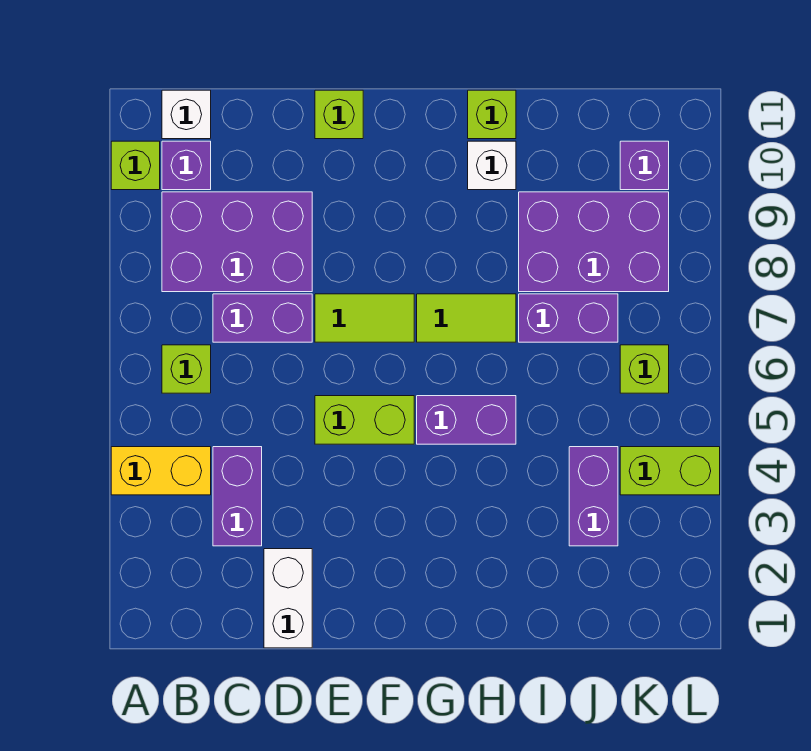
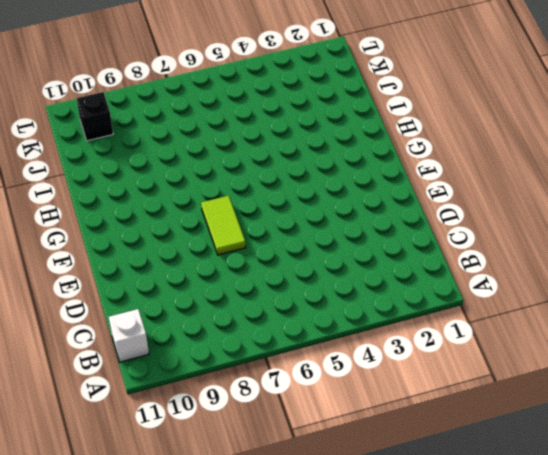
black brick K10 level 1 -> purple brick K10 level 1
none -> yellow brick A4:B4 level 1
none -> lime brick A10 level 1
none -> lime brick B6 level 1

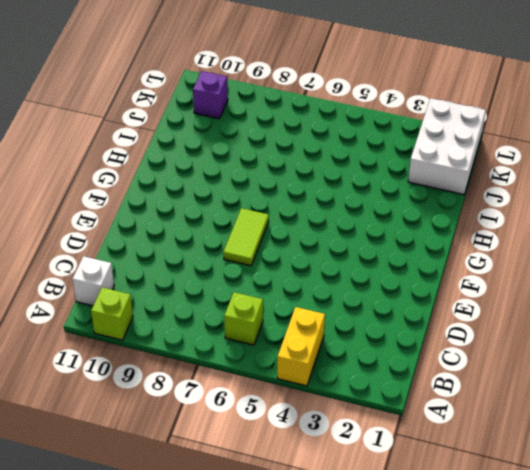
white brick J1:L2 level 1 -> none
none -> purple brick B8:D9 level 1
none -> purple brick B10 level 1
none -> purple brick C3:C4 level 1

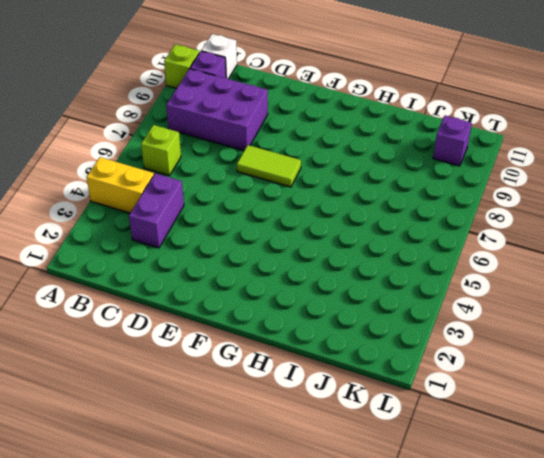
none -> purple brick C7:D7 level 1
none -> white brick D1:D2 level 1
none -> lime brick E5:F5 level 1

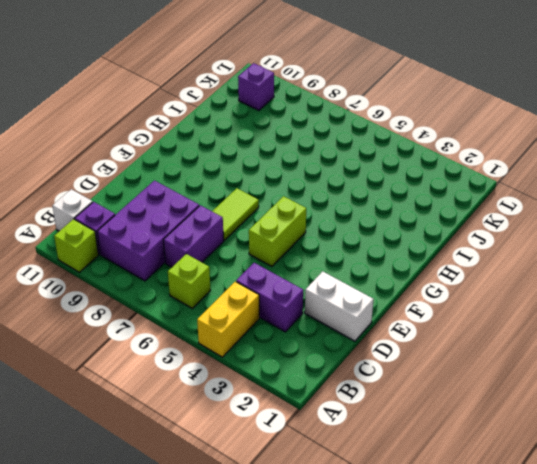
none -> lime brick E11 level 1
none -> purple brick G5:H5 level 1
none -> lime tile G7:H7 level 1

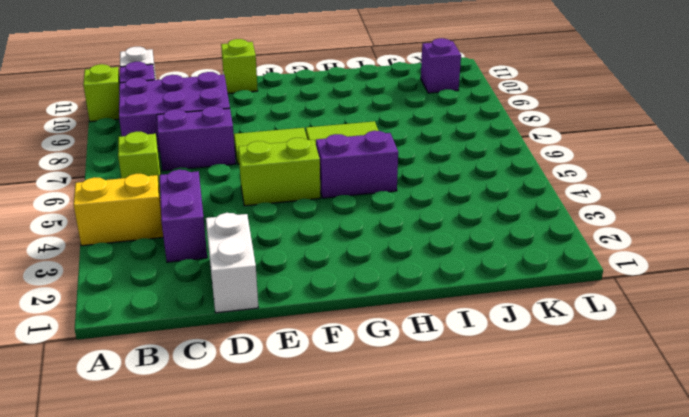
none -> white brick H10 level 1
none -> lime brick H11 level 1
none -> purple brick I7:J7 level 1

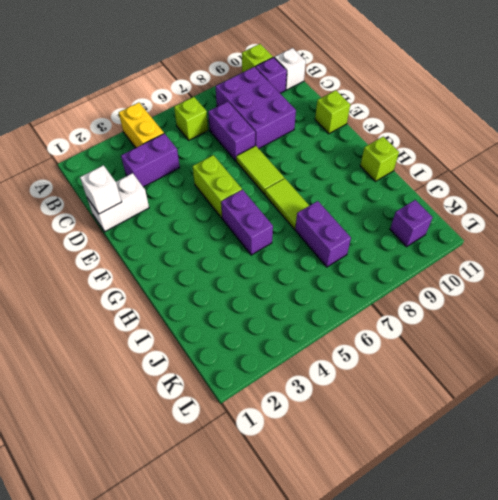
white brick D1 level 2 -> white brick H10 level 1
none -> purple brick I8:K9 level 1
none -> purple brick J3:J4 level 1
none -> lime brick K4:L4 level 1

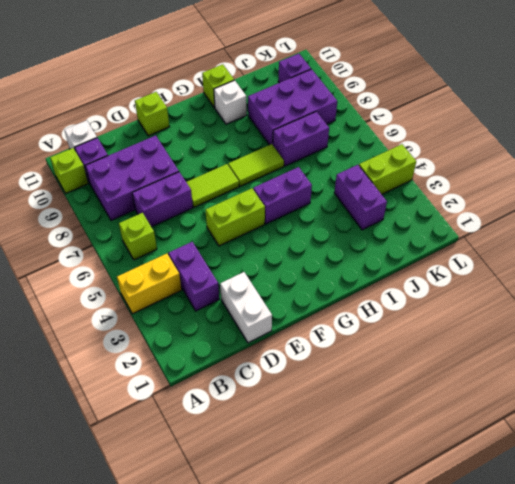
none -> lime brick K6 level 1

